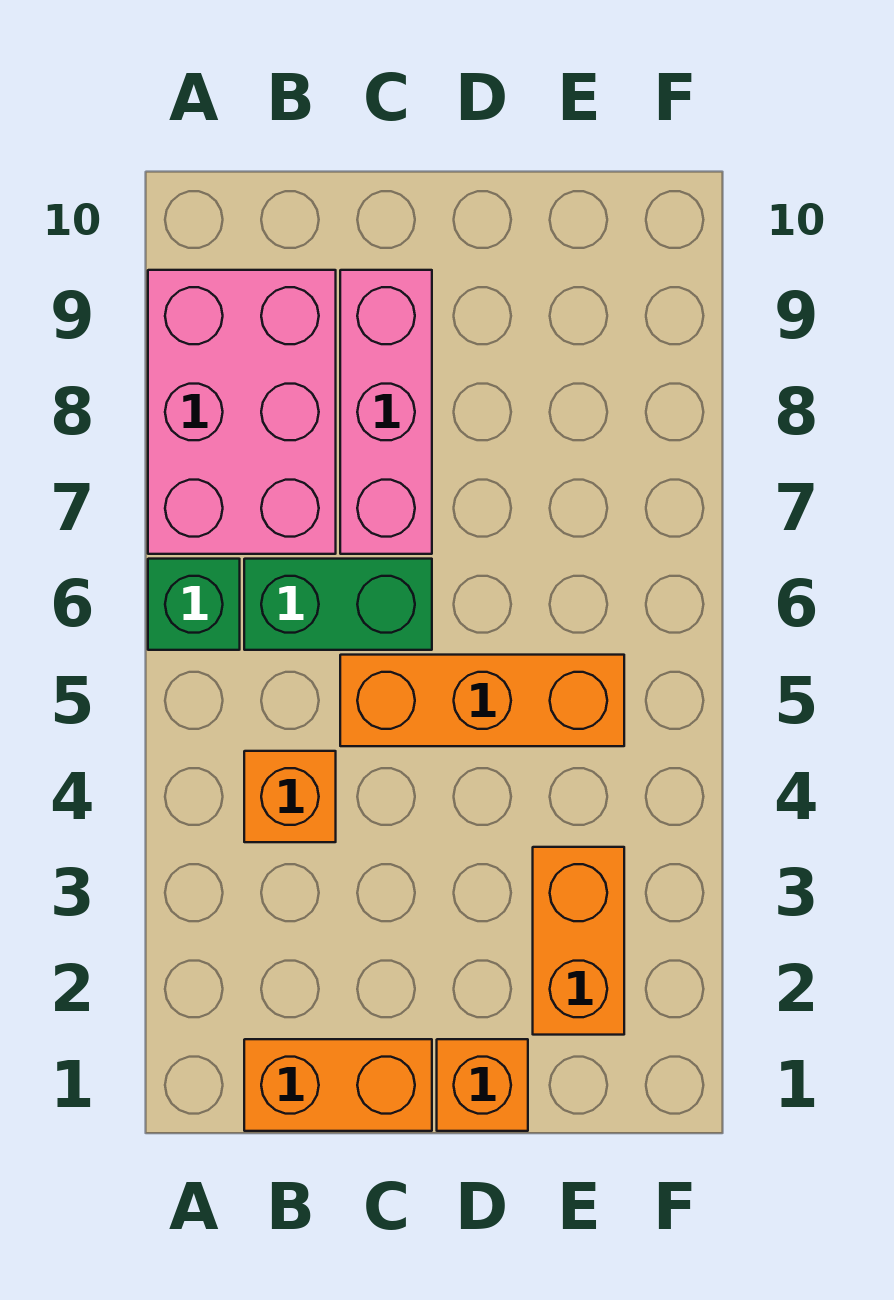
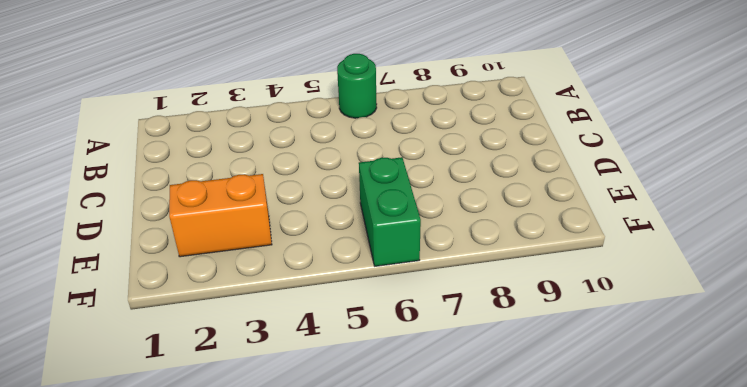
green round brick A6 level 1 -> green brick A6 level 1
green brick E6:F6 level 1 -> green brick B6:C6 level 1
none -> pink brick A7:B9 level 1
none -> orange brick B1:C1 level 1

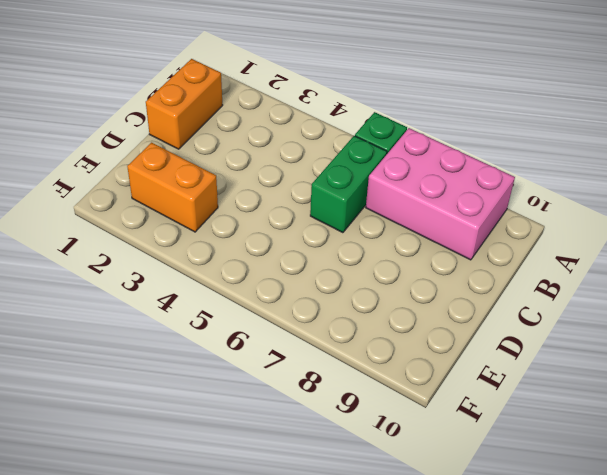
none -> orange brick B4 level 1
none -> orange brick C5:E5 level 1

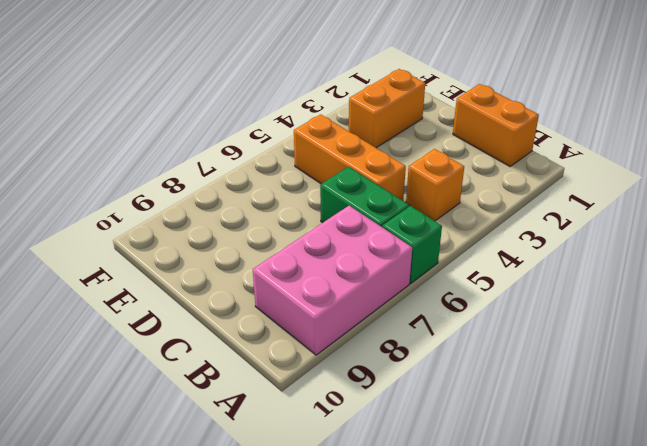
none -> pink brick C7:C9 level 1
none -> orange brick D1 level 1

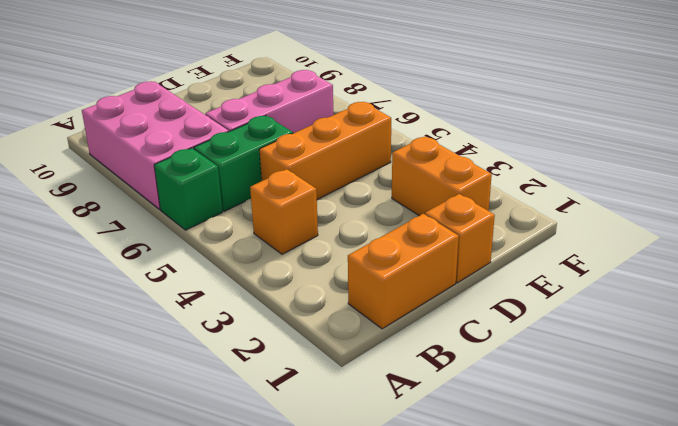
pink brick C7:E7 level 1 -> pink brick C7:C9 level 1

